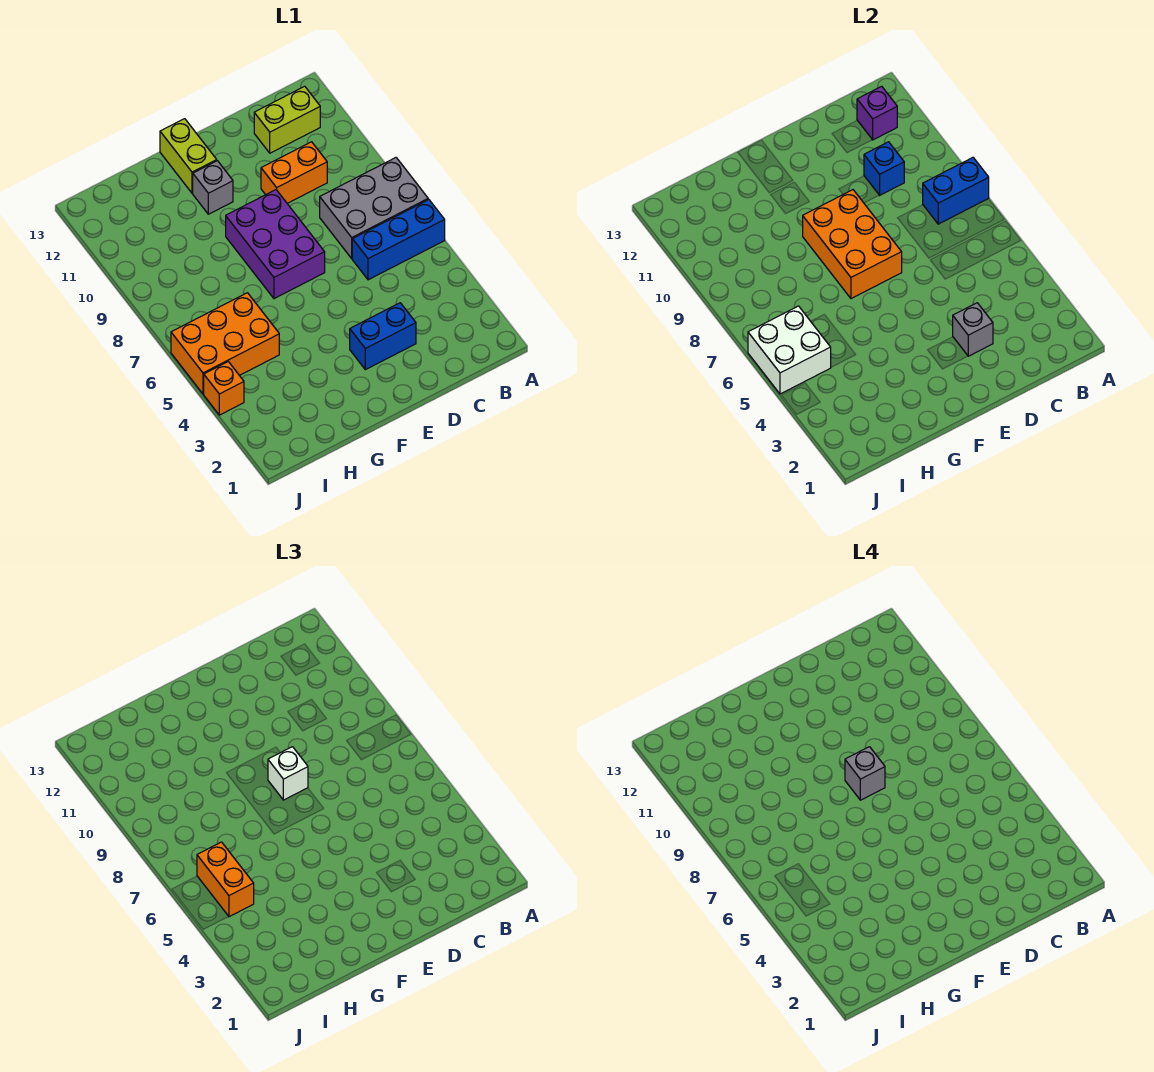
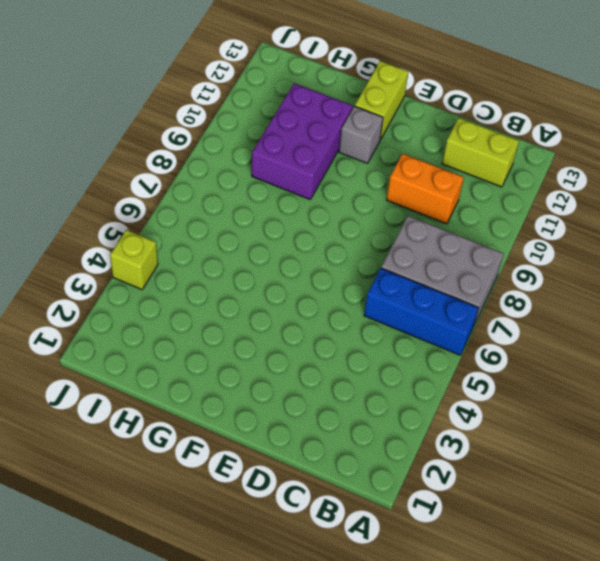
purple brick G9:H11 level 1 -> purple brick E7:F9 level 1
lime brick J4 level 1 -> orange brick J4 level 1
none -> blue brick D3:E3 level 1
none -> orange brick H5:J6 level 1
none -> blue brick A8:B8 level 2

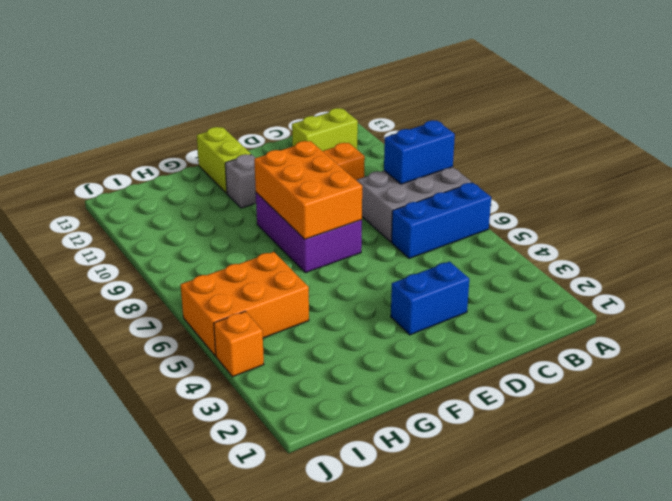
none -> purple brick B12 level 2
none -> blue brick C10 level 2
none -> grey brick D3 level 2

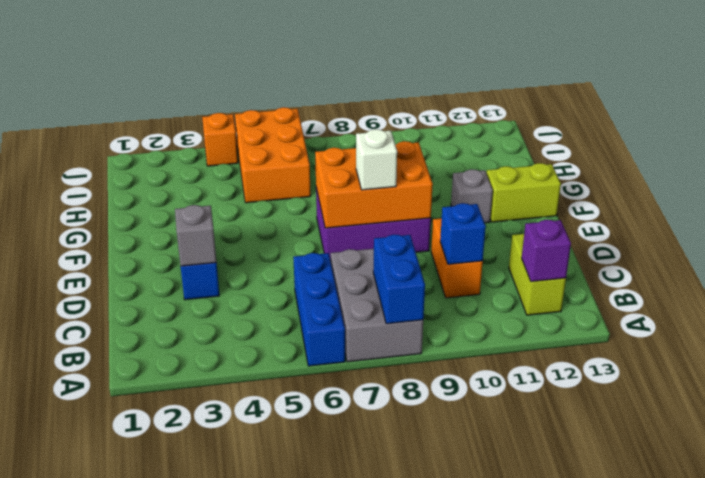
none -> white brick I5:J6 level 2
none -> orange brick I5:I6 level 3
none -> grey brick E8 level 4

